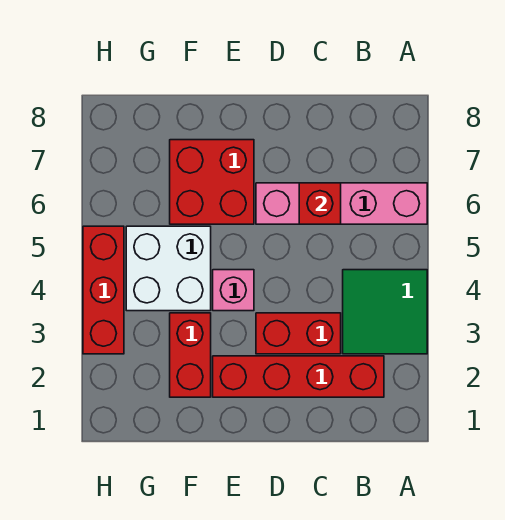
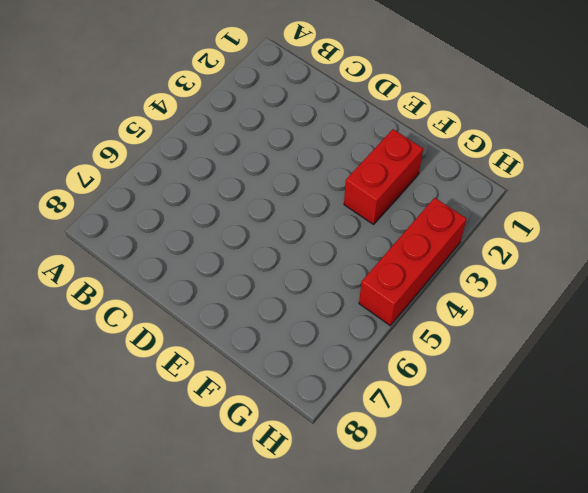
none -> green tile A3:B4 level 1
none -> pink brick A6:D6 level 1

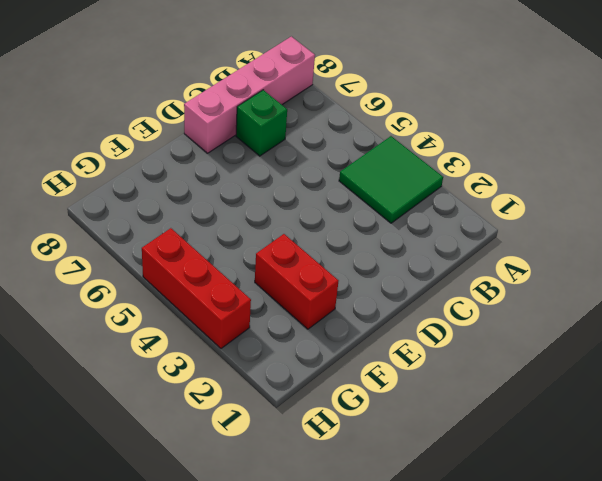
pink brick A8:D8 level 1 -> pink brick A6:D6 level 1
green brick C7 level 1 -> none
none -> red brick B2:E2 level 1
none -> red brick C3:D3 level 1

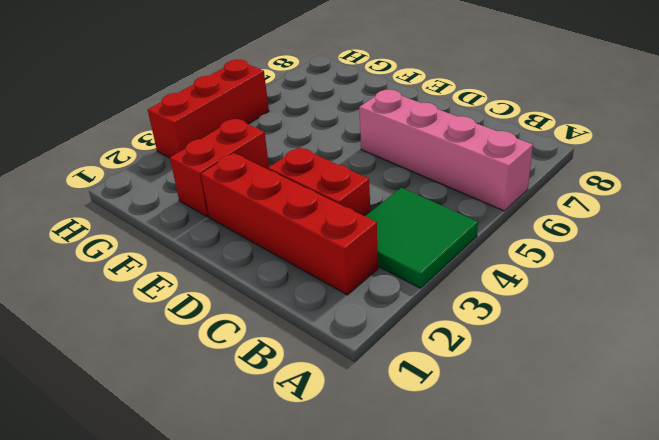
none -> pink brick E4 level 1
none -> red brick E6:F7 level 1

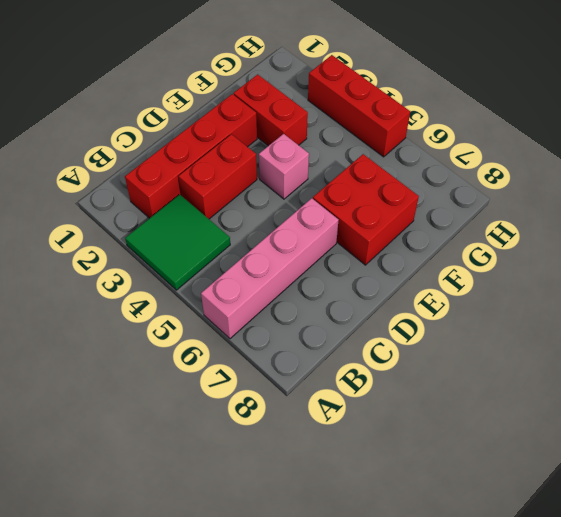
none -> white brick F4:G5 level 1
none -> red brick C6 level 2

